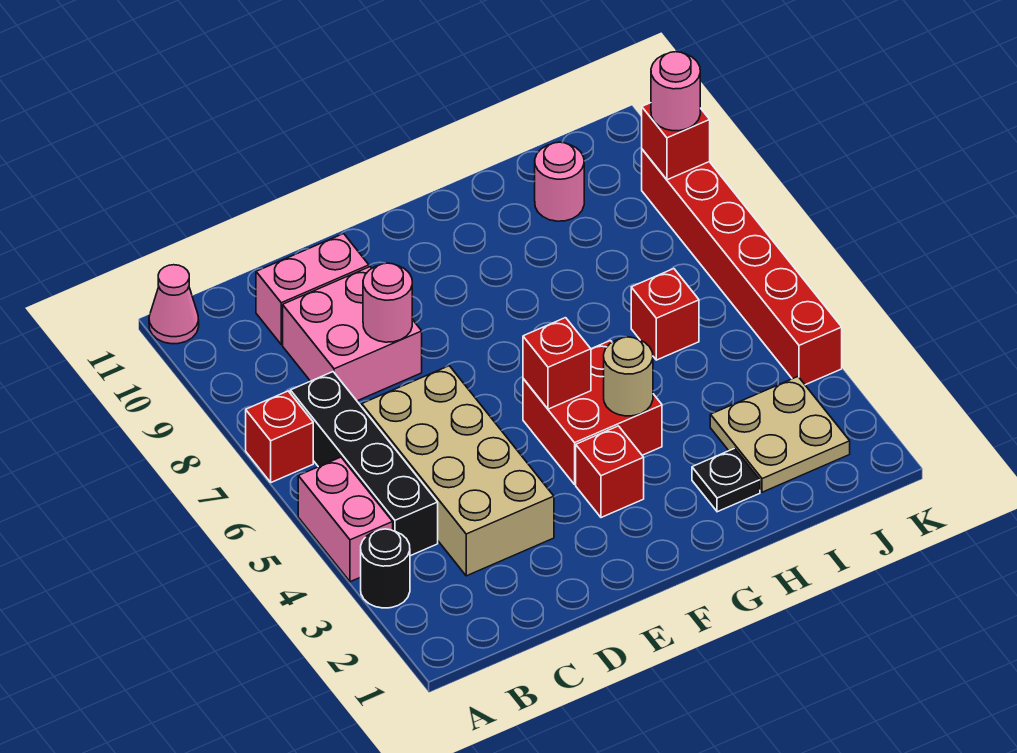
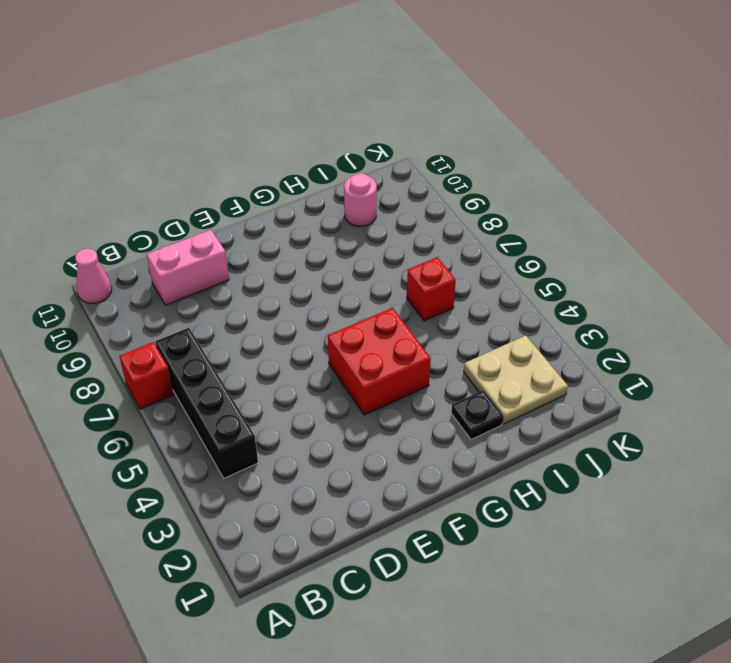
none -> black round brick A3 level 1
none -> pink brick A4:A5 level 1
none -> tan brick C3:D6 level 1

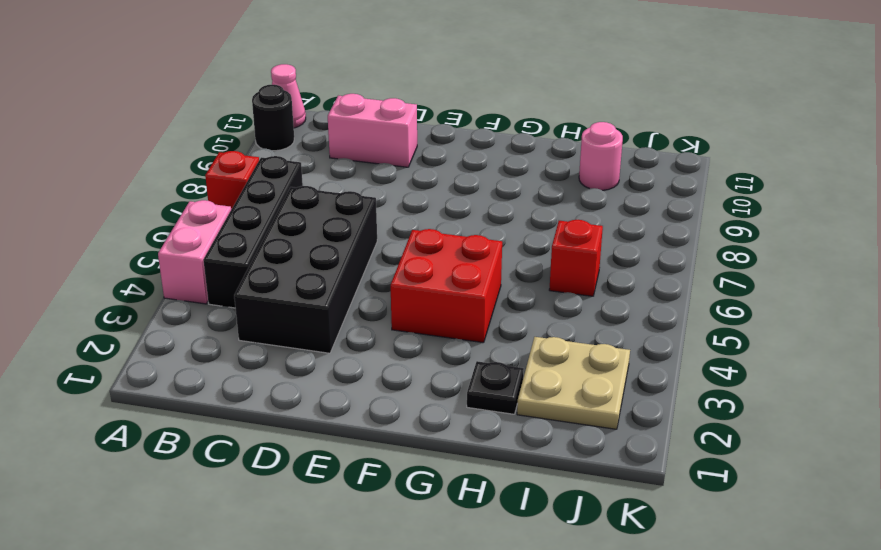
black round brick A10 level 1 -> black round brick A3 level 1
black brick C3:D6 level 1 -> tan brick C3:D6 level 1
none -> pink brick C8:D9 level 1
none -> red brick F3 level 1
none -> red brick K4:K9 level 1

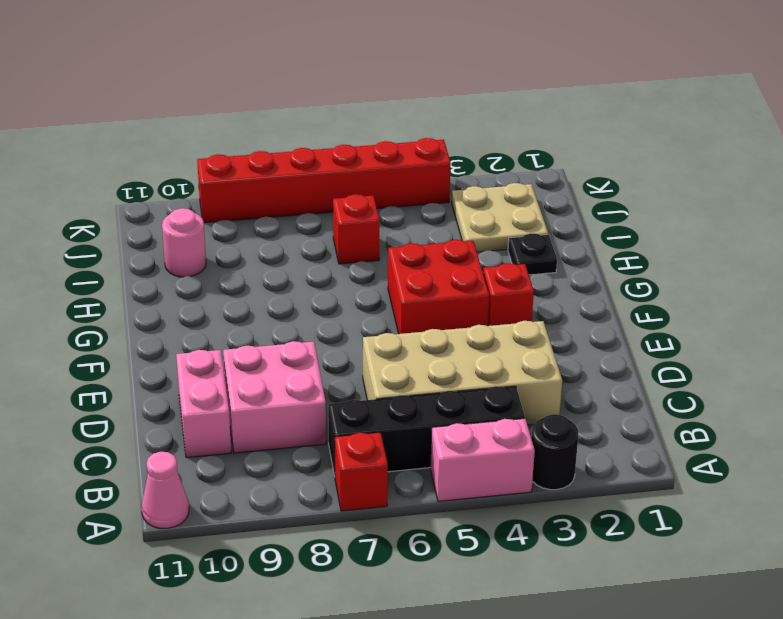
none -> pink round brick D8 level 2
none -> red brick F5 level 2
none -> tan round brick G4 level 2

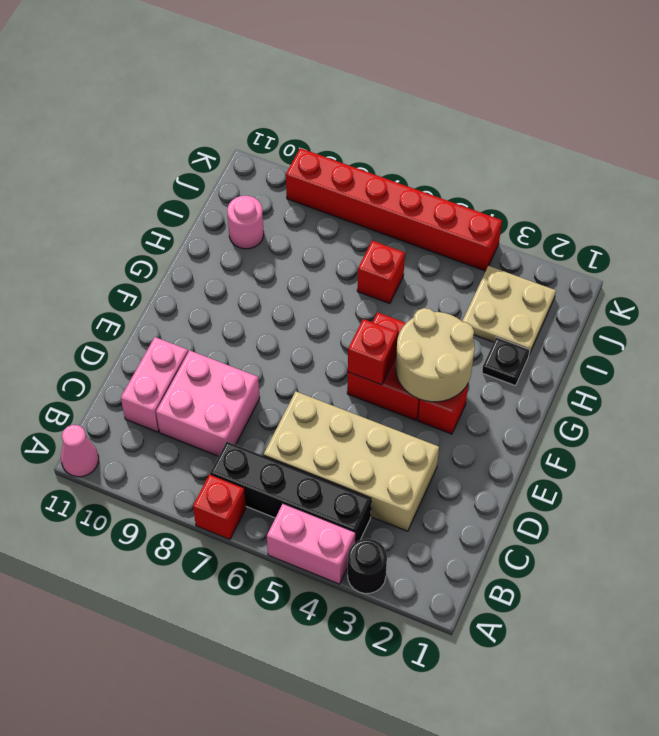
tan round brick F3:G4 level 2 -> tan round brick G4 level 2
none -> pink round brick D8 level 2
none -> red brick K9 level 2
none -> pink round brick K9 level 3

